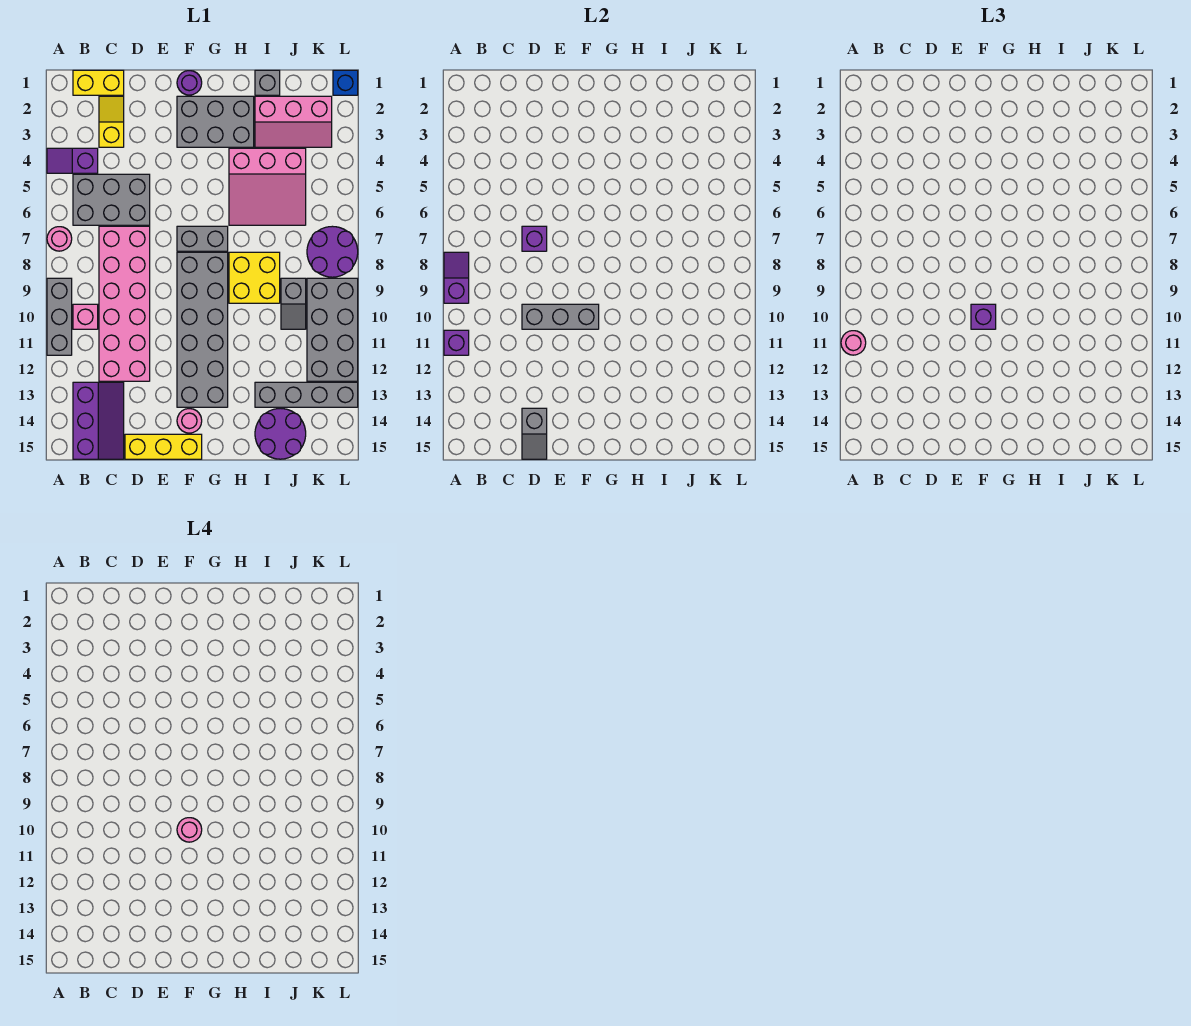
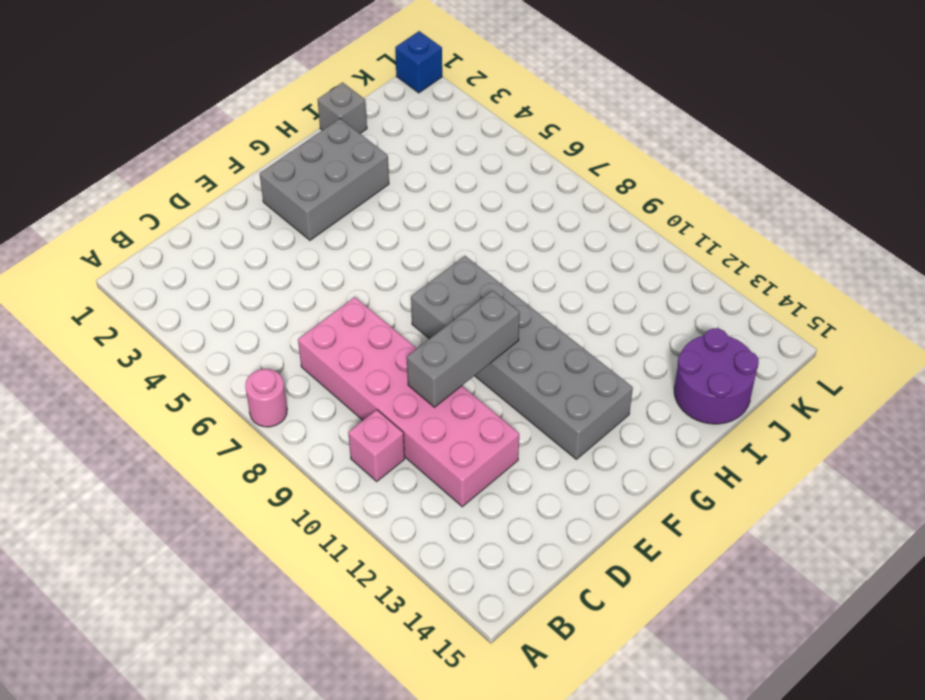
none -> purple slope A4:B4 level 1 top B
none -> grey brick A9:A11 level 1
none -> yellow brick B1:C1 level 1
none -> grey brick B5:D6 level 1

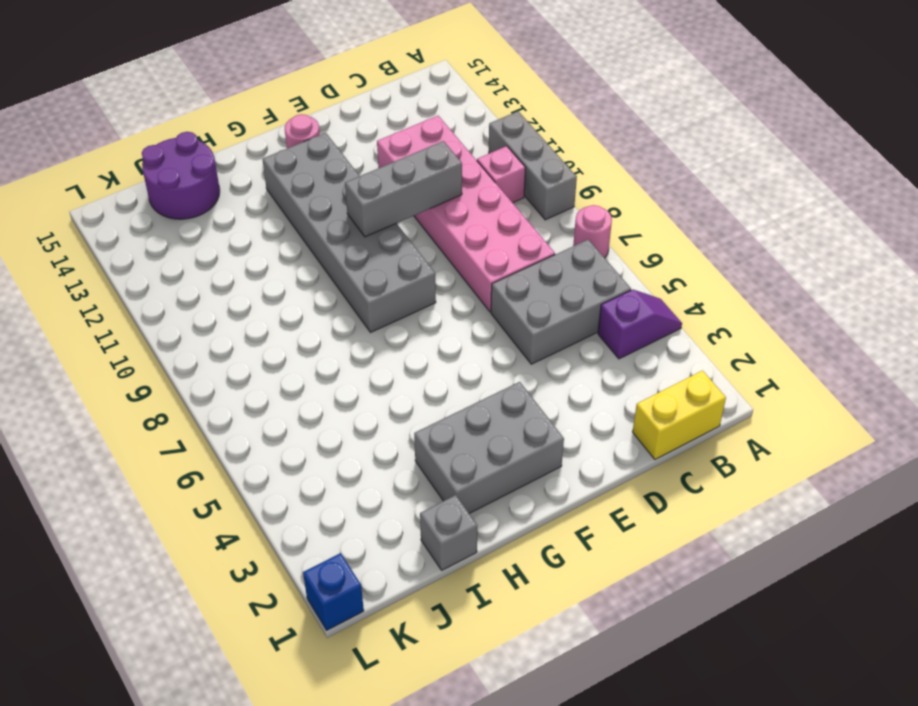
none -> purple slope B13:C15 level 1 top B
none -> yellow slope C2:C3 level 1 top 3
none -> yellow brick D15:F15 level 1
none -> purple round brick F1 level 1

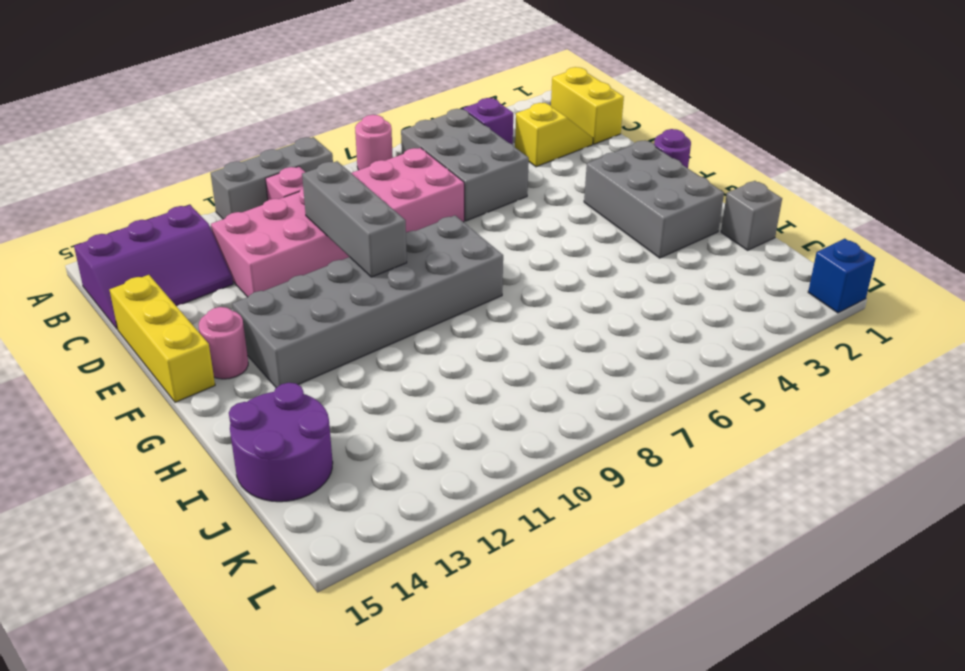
none -> grey brick F7:G7 level 1
none -> pink slope H4:J6 level 1 top 4
none -> yellow brick H8:I9 level 1
none -> pink slope I2:K3 level 1 top 2

